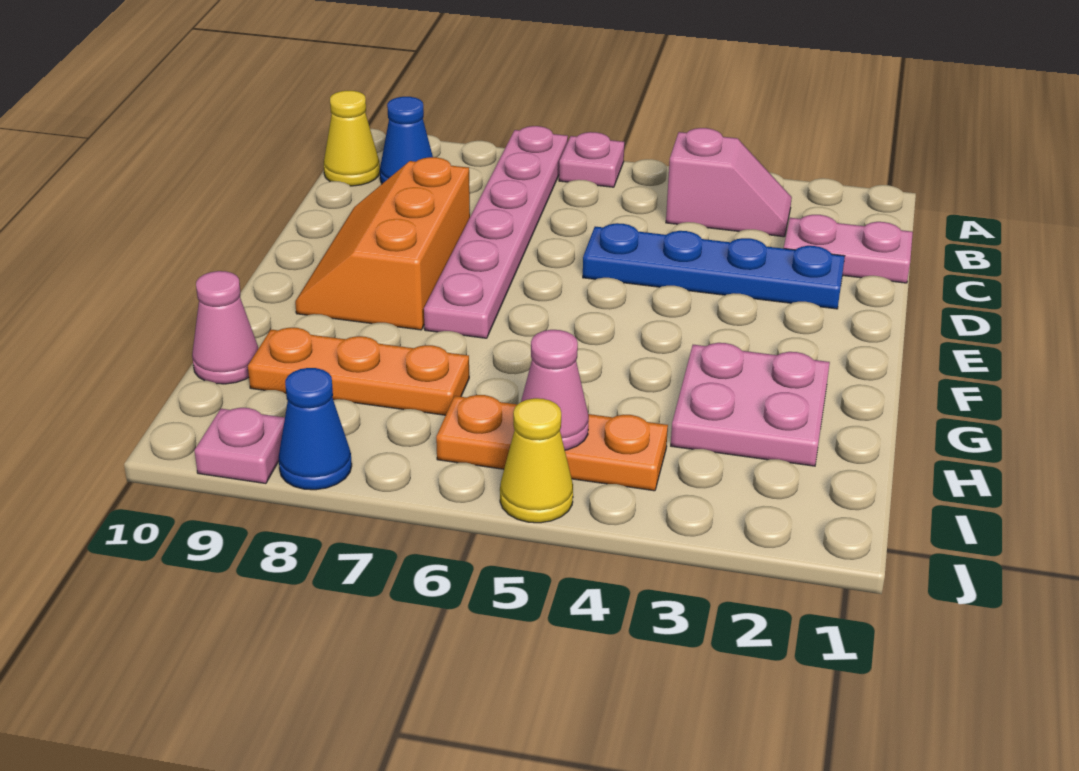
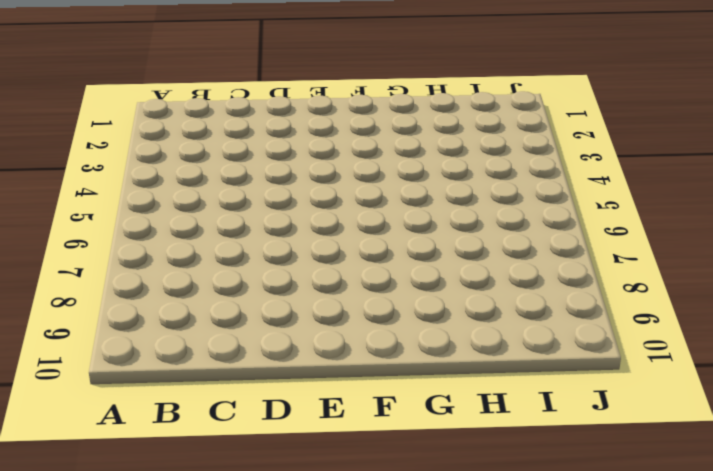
none -> pink plate A6 level 1
none -> pink plate A7:F7 level 1
none -> pink slope B3:B4 level 1 top 4

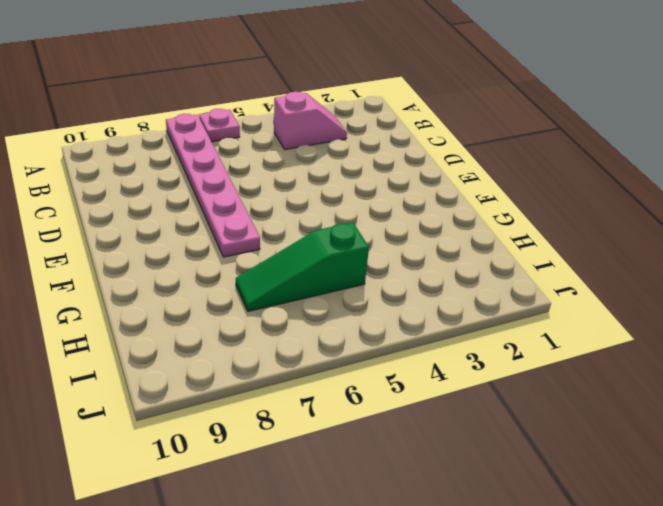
green slope H5:H7 level 1 top 5 -> orange plate H7:H9 level 1
none -> blue cone B9 level 1
none -> yellow cone B10 level 1
none -> pink plate C1:C2 level 1

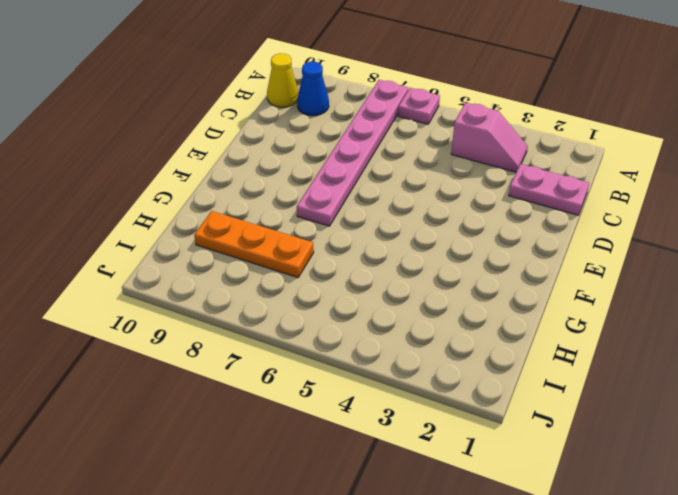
none -> blue plate D2:D5 level 1
none -> orange slope D8:F9 level 1 top 8
none -> pink plate G2:H3 level 1

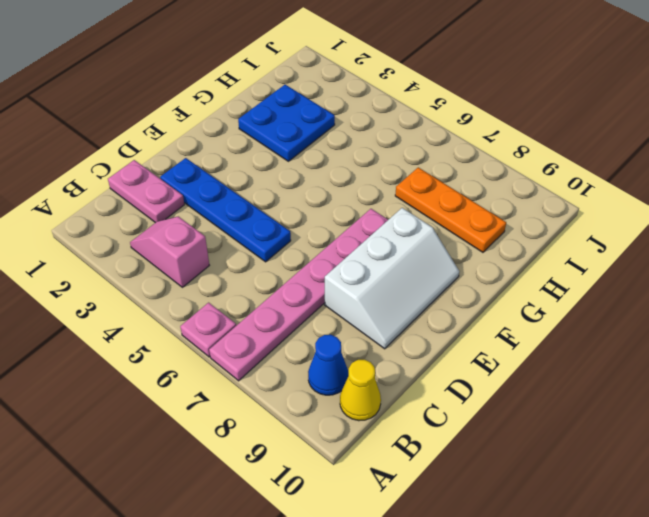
white slope D8:F9 level 1 top 8 -> orange slope D8:F9 level 1 top 8
blue plate G2:H3 level 1 -> pink plate G2:H3 level 1
none -> pink cone H10 level 1
none -> orange plate I4:I6 level 1
none -> yellow cone J5 level 1

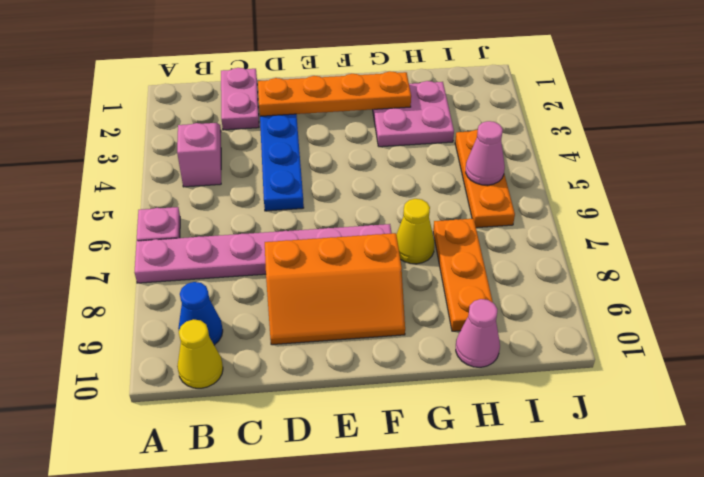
orange plate D2:G2 level 2 -> none
yellow cone G7 level 1 -> yellow cone J5 level 1
none -> blue cone J8 level 1
none -> pink plate J9 level 1

